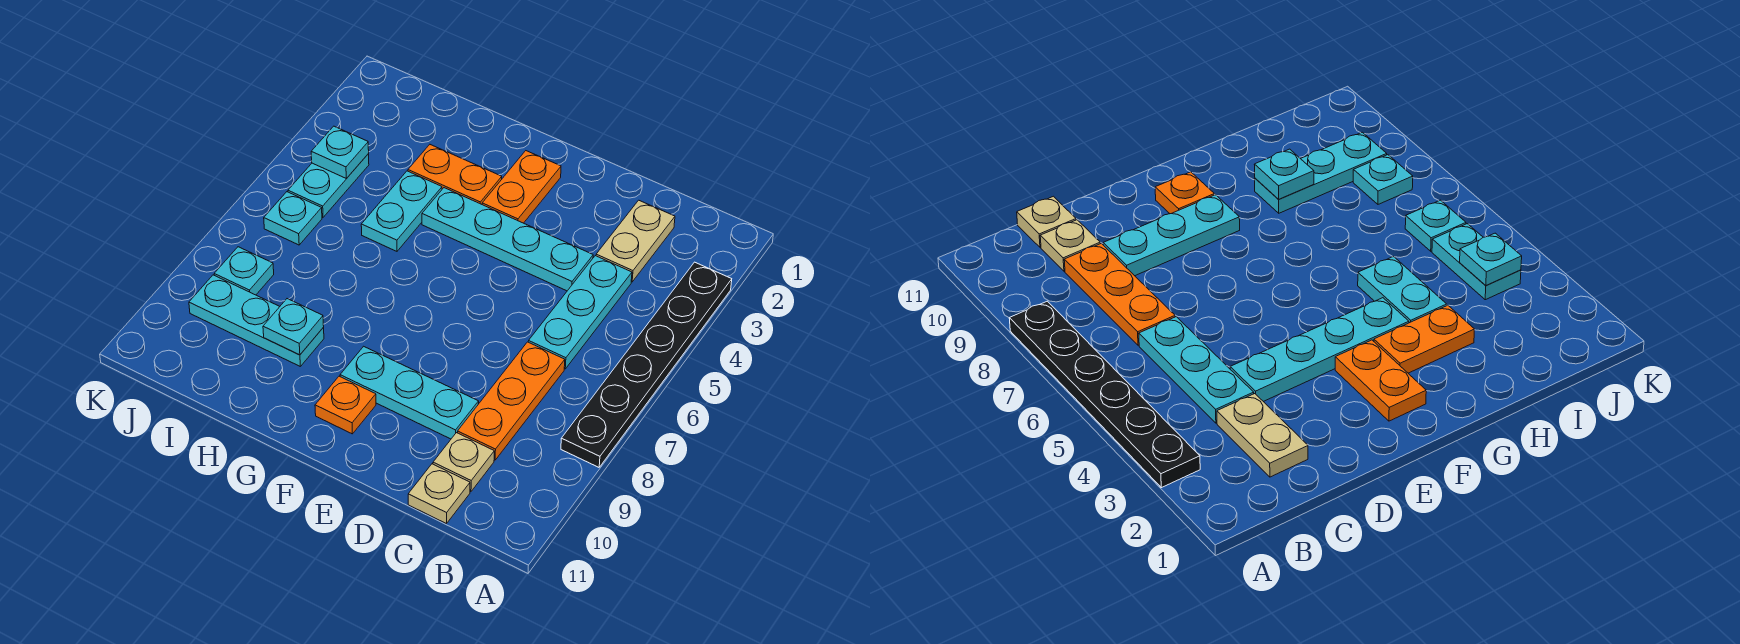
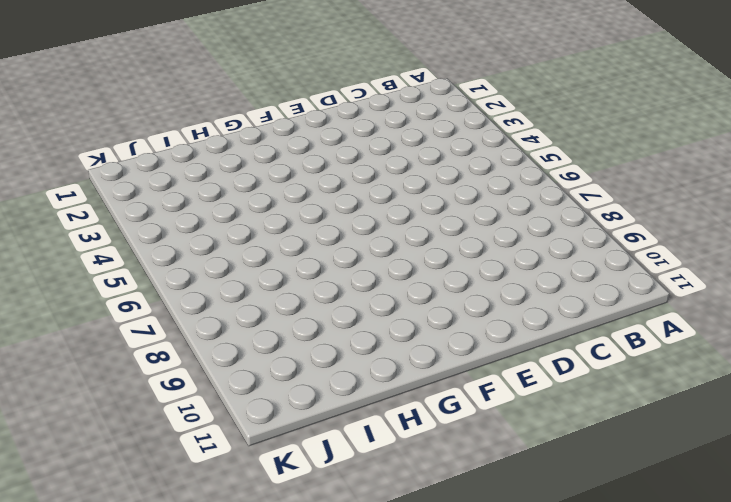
none -> black plate A3:A8 level 1
none -> tan plate C2:C3 level 1
none -> cyan plate C4:C6 level 1

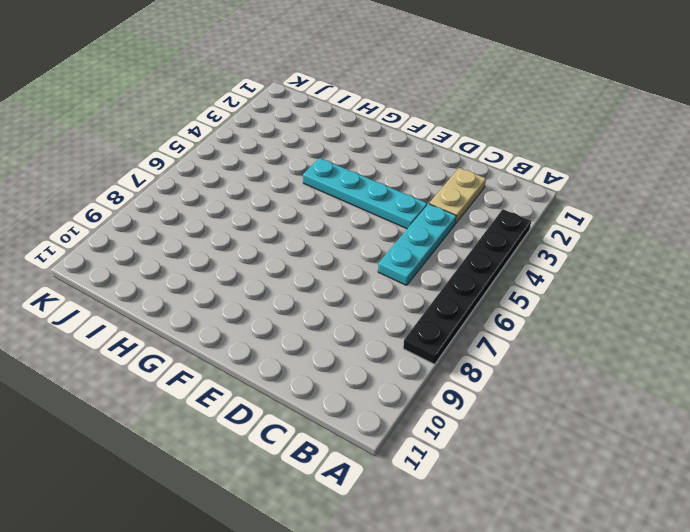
none -> orange plate C7:C9 level 1
none -> tan plate C10 level 1
none -> tan plate C11 level 1

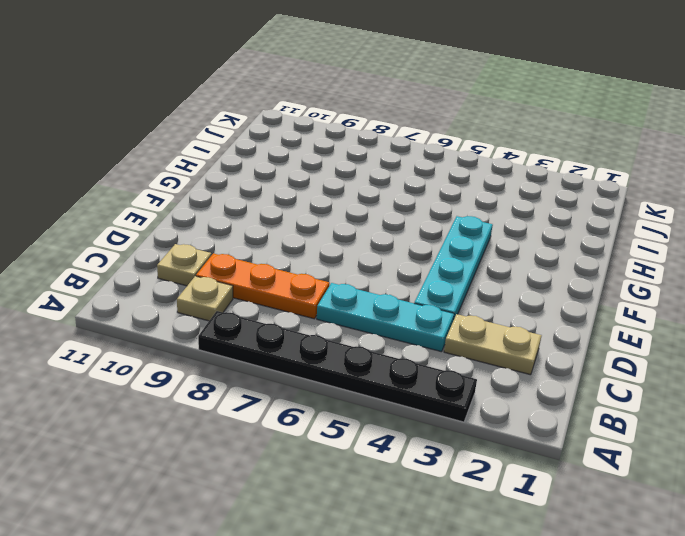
tan plate B9 level 1 -> tan plate C11 level 1
none -> cyan plate D9:F9 level 1
none -> orange plate F2:F3 level 1
none -> orange plate F10 level 1

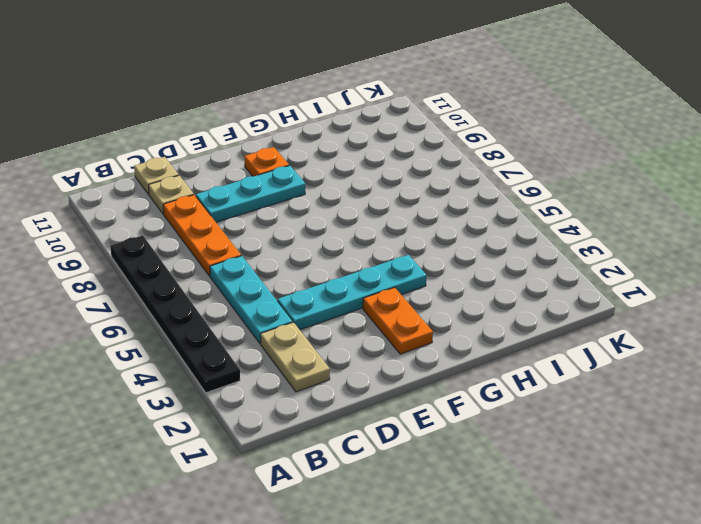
none -> orange plate G3:H3 level 1
none -> cyan plate H4:H5 level 1
none -> cyan plate H9:J9 level 1

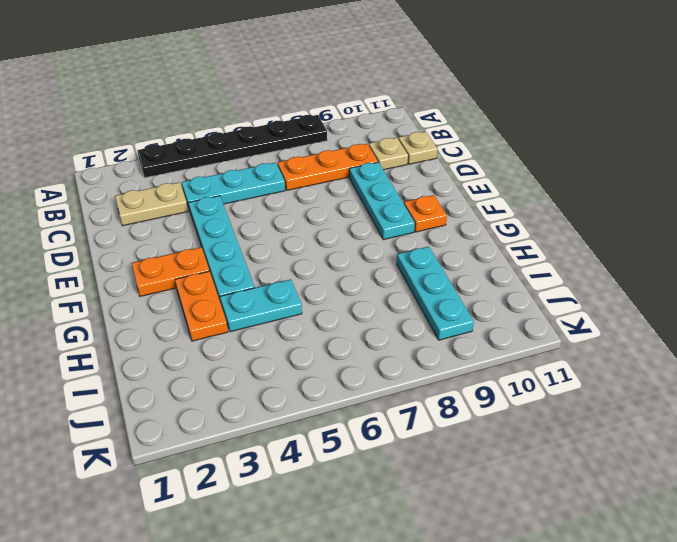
none -> cyan plate J4:J5 level 1
none -> cyan plate J6 level 1
none -> cyan plate J8 level 1

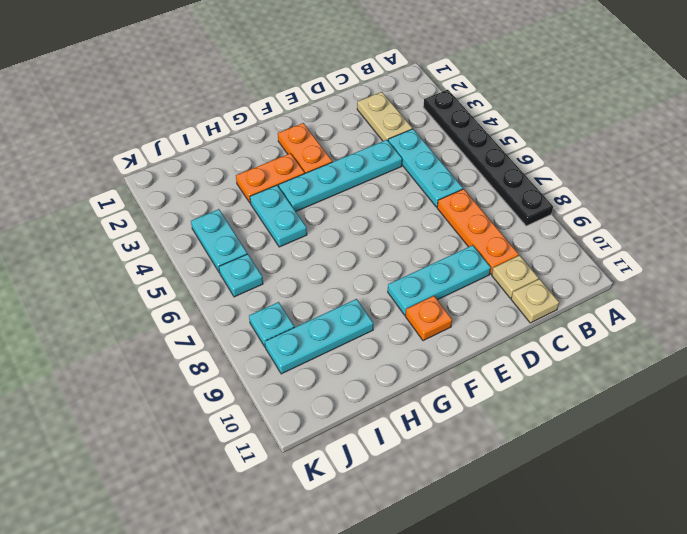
none -> cyan plate H9 level 2
none -> cyan plate J4 level 2

